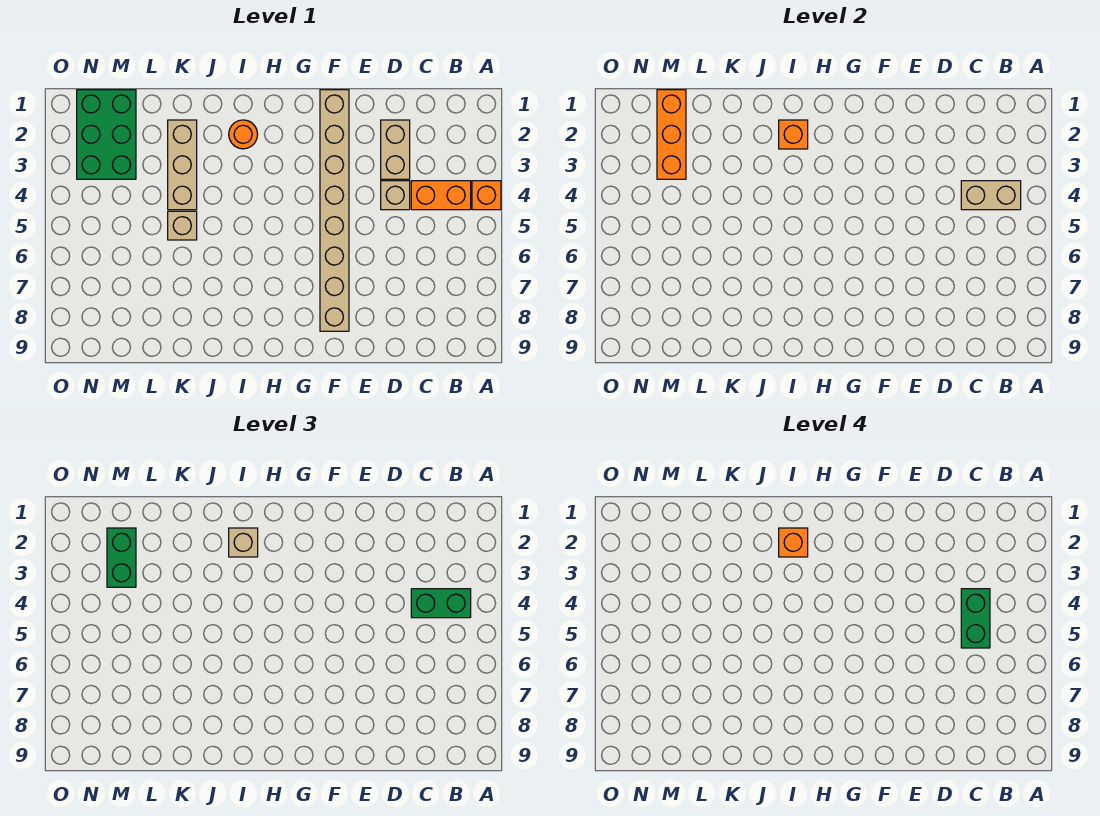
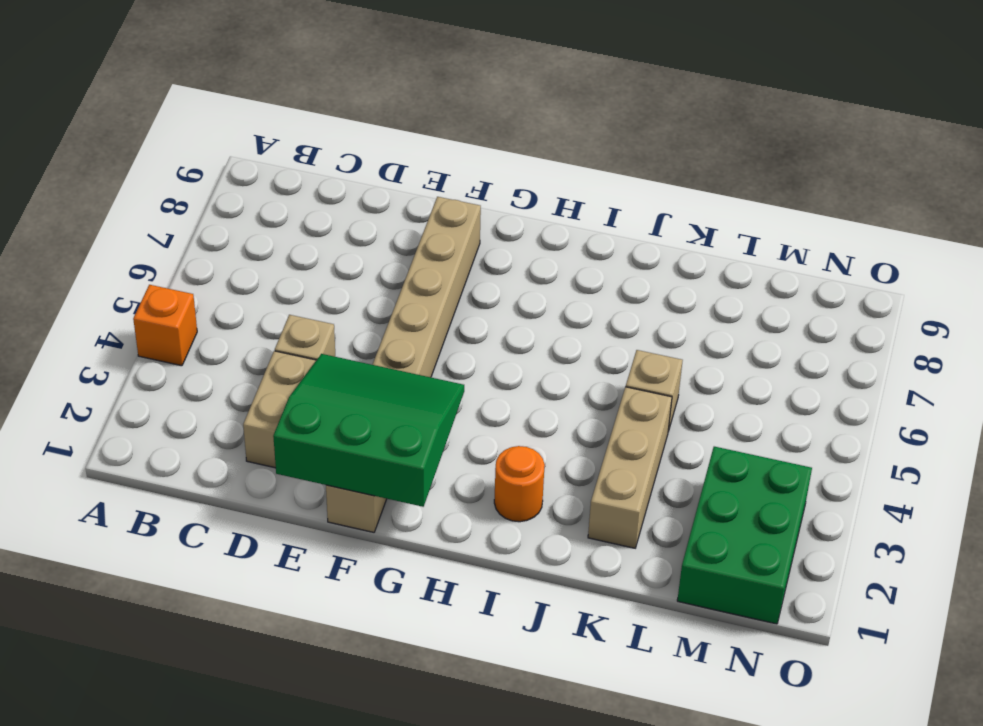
green slope E1:G3 level 2 top 1 -> none
none -> orange brick B4:C4 level 1
none -> tan brick B4:C4 level 2
none -> orange brick I2 level 2

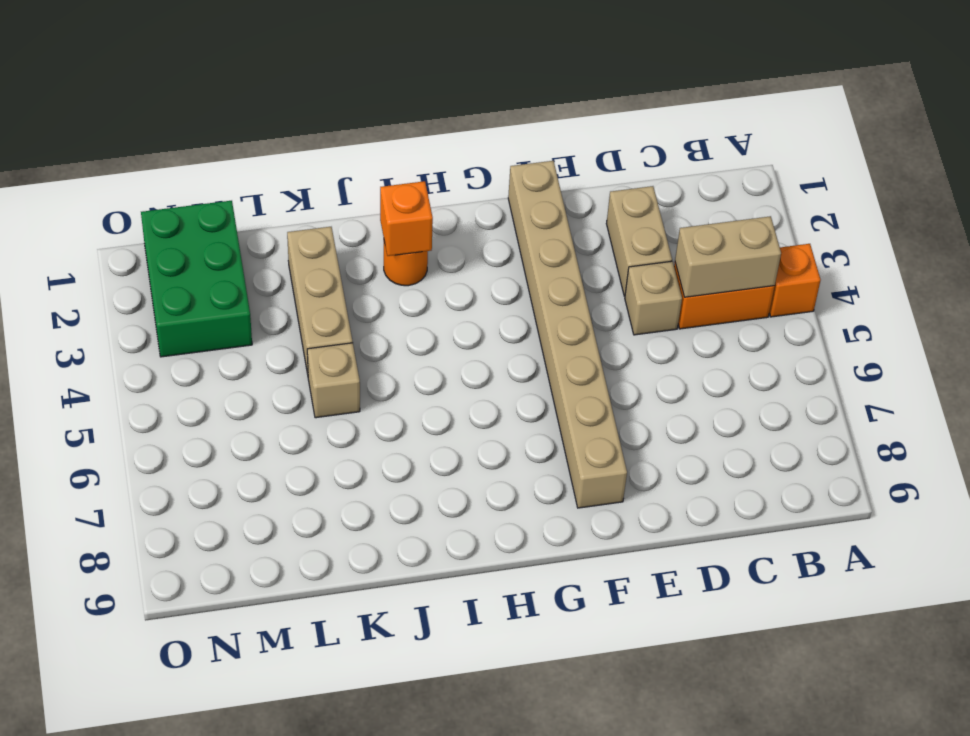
none -> orange brick M1:M3 level 2
none -> green brick B4:C4 level 3
none -> tan brick I2 level 3

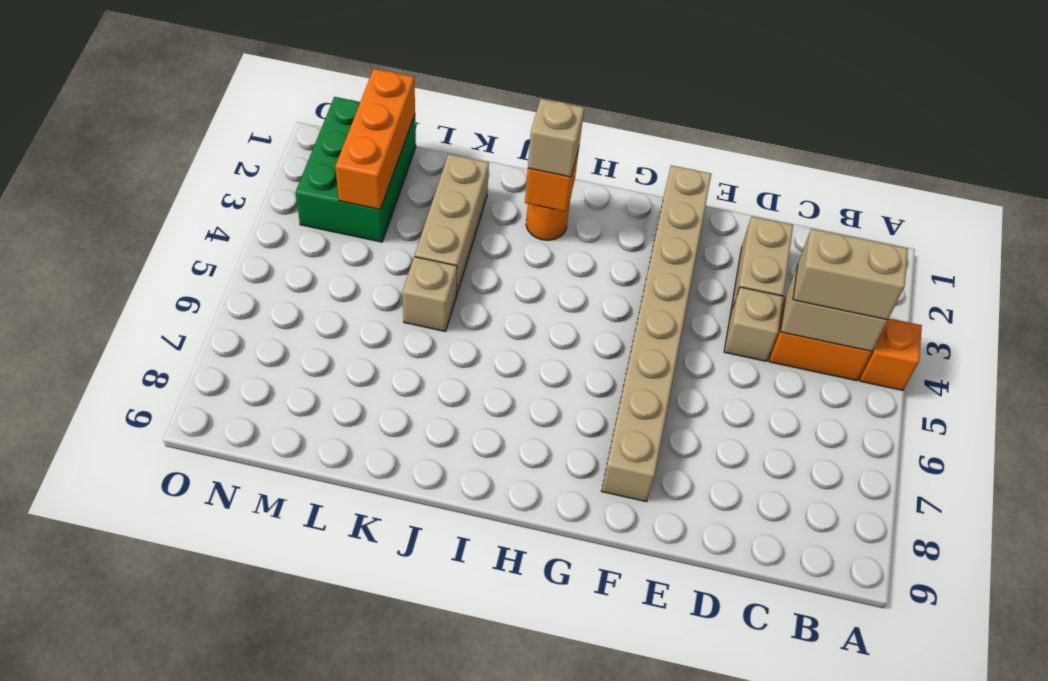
tan brick B4:C4 level 3 -> green brick B4:C4 level 3
none -> green brick M2:M3 level 3
none -> green brick C4:C5 level 4
none -> orange brick I2 level 4

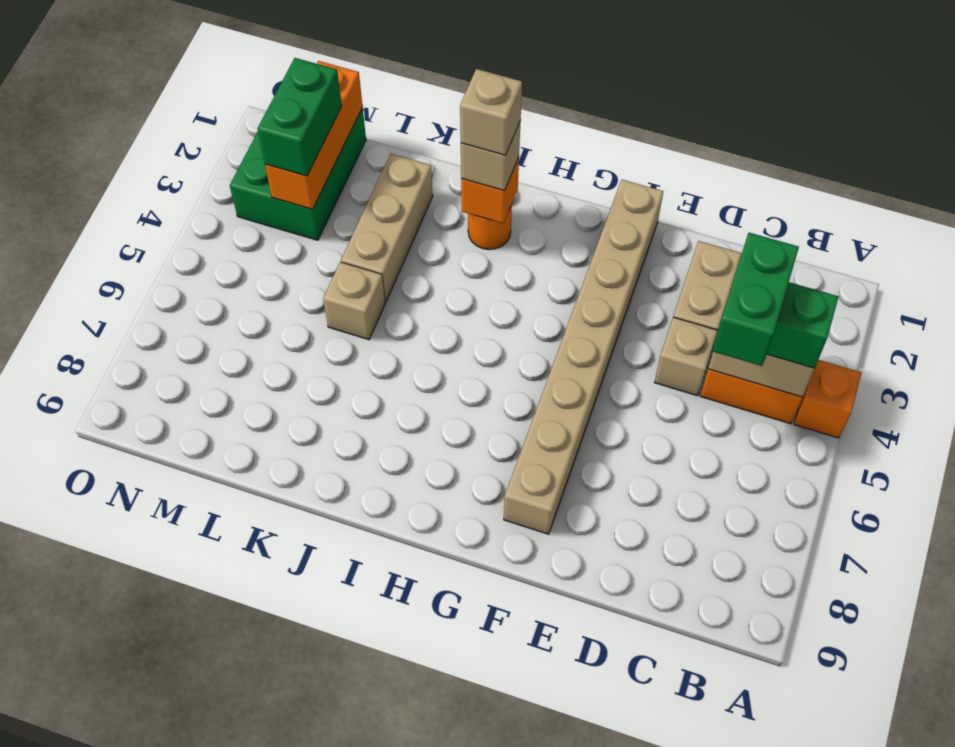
tan brick I2 level 4 -> orange brick I2 level 4

